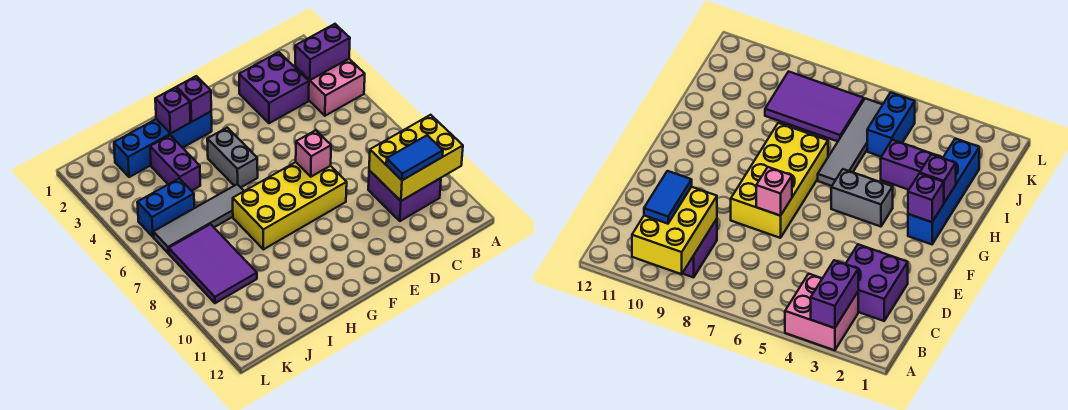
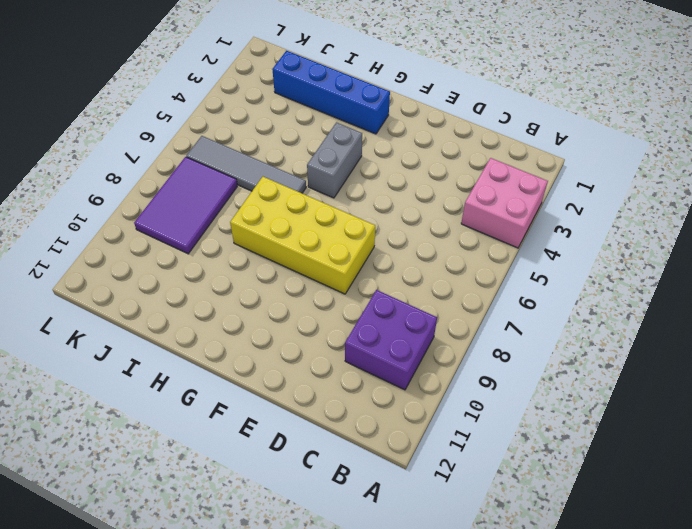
none -> purple brick C2:D3 level 1
none -> purple brick I3:I4 level 1
none -> blue brick J5:K5 level 1

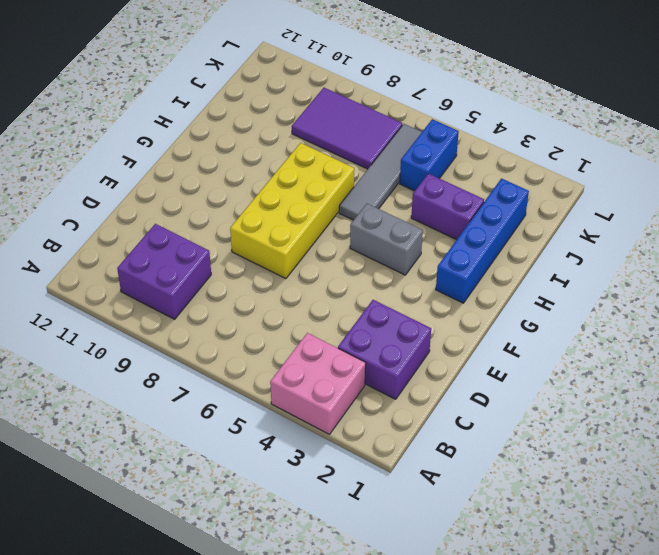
none -> purple brick A3:B3 level 2
none -> yellow brick A9:C10 level 2
none -> pink brick E7 level 2

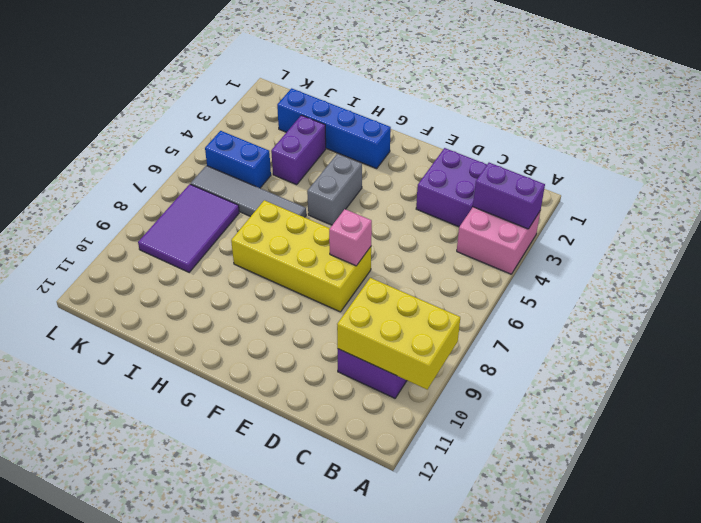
none -> purple brick G2 level 2
none -> purple brick H2 level 2
none -> blue tile B10:C10 level 3

